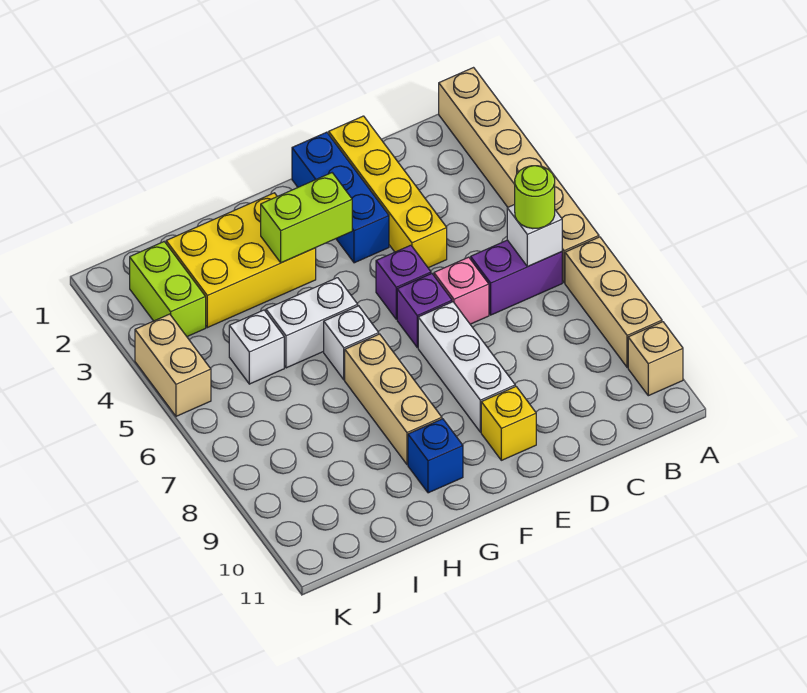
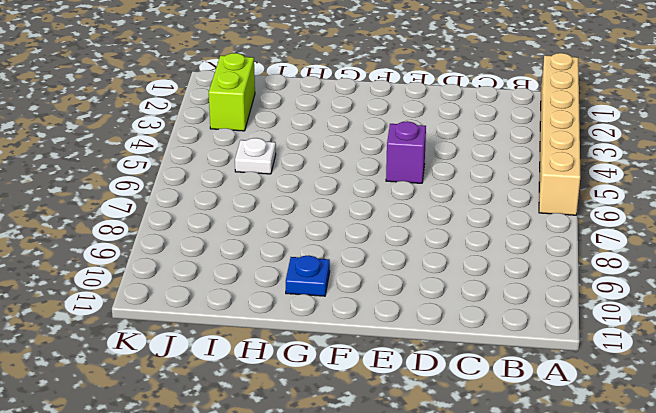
blue plate G10 level 1 -> blue brick G10 level 1
white plate I5 level 1 -> white brick I5 level 1
none -> tan brick A7:A9 level 1
none -> tan brick A10 level 1
none -> purple brick B6:C6 level 1

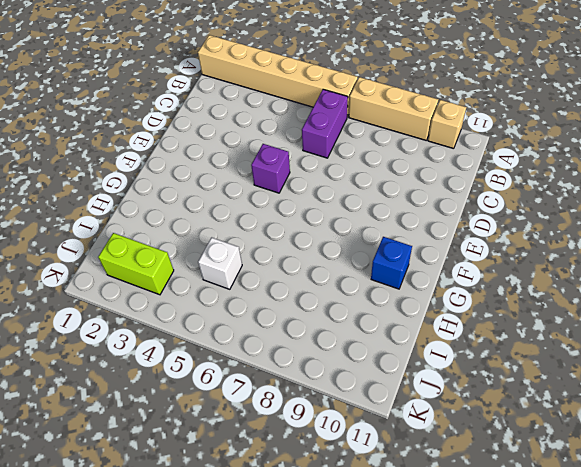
none -> yellow brick D1:D4 level 1
none -> pink brick D6 level 1
none -> blue brick E1:E3 level 1

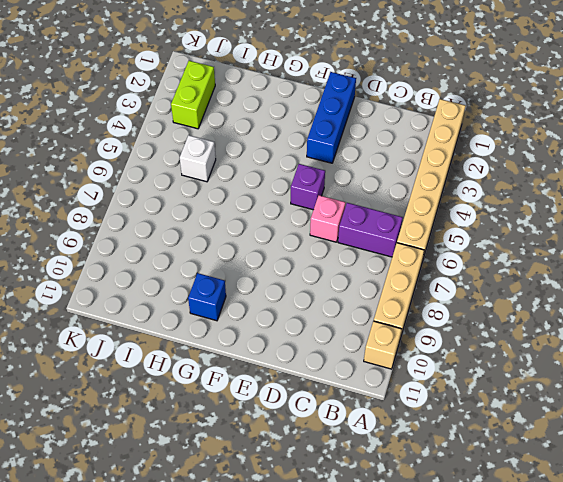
none -> yellow brick D1:D4 level 1
none -> purple brick E6 level 1
none -> white brick E7:E9 level 1

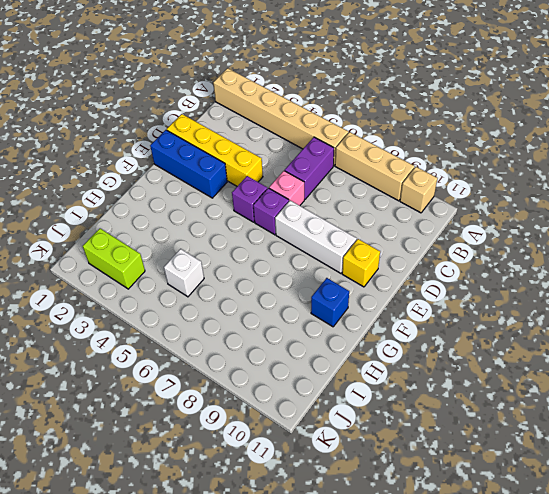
none -> yellow brick G2:I3 level 1
none -> white brick G5:H5 level 1
none -> white brick G6 level 1

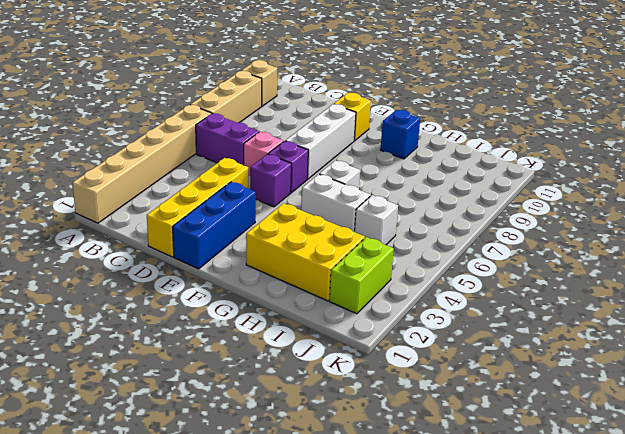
none -> tan brick G7:G9 level 1
none -> tan brick K4:K5 level 1
none -> white brick B6 level 2

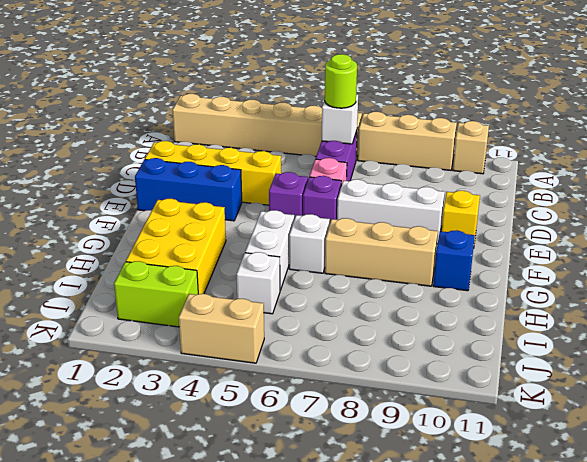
none -> lime brick F3:G3 level 2

